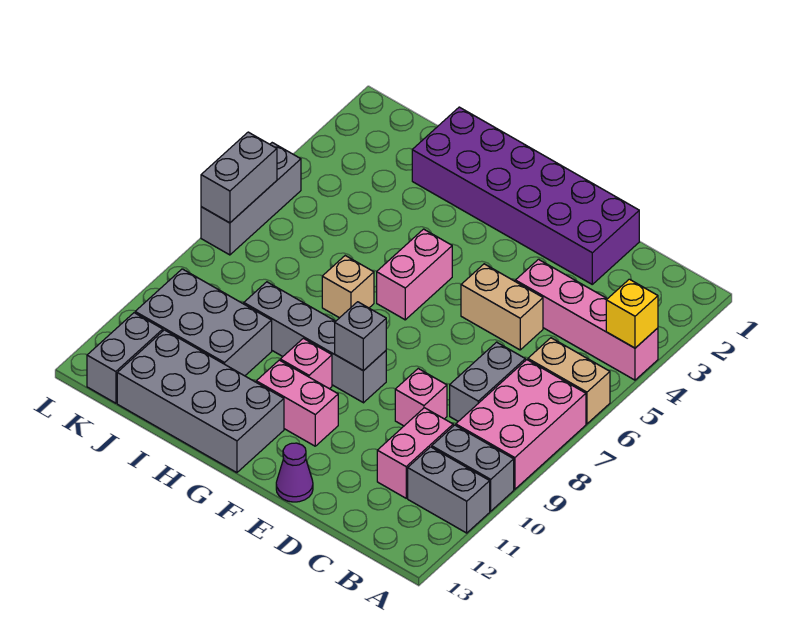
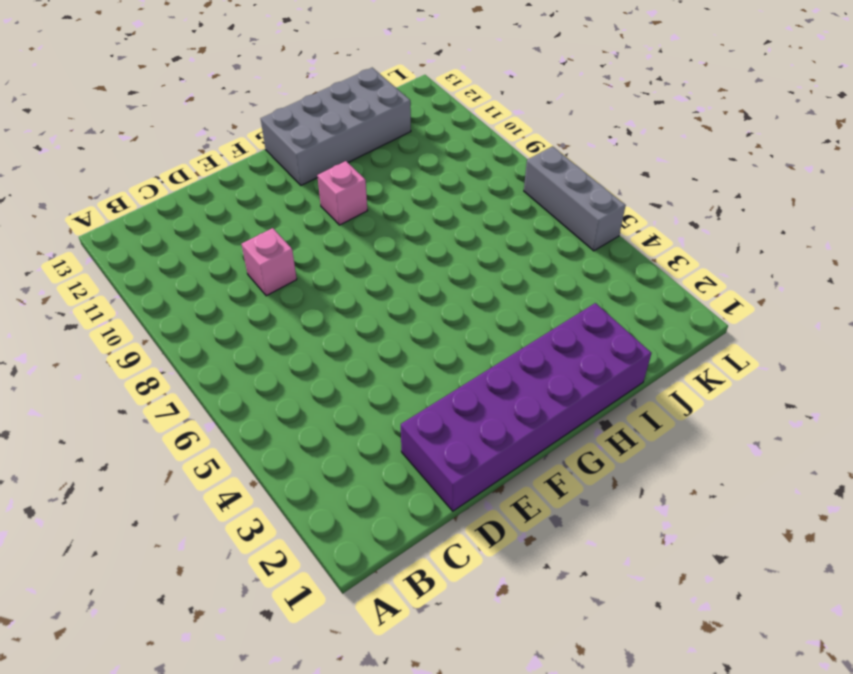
none -> pink brick A4:D4 level 1
none -> tan brick A6:B6 level 1
none -> pink brick A7:B9 level 1

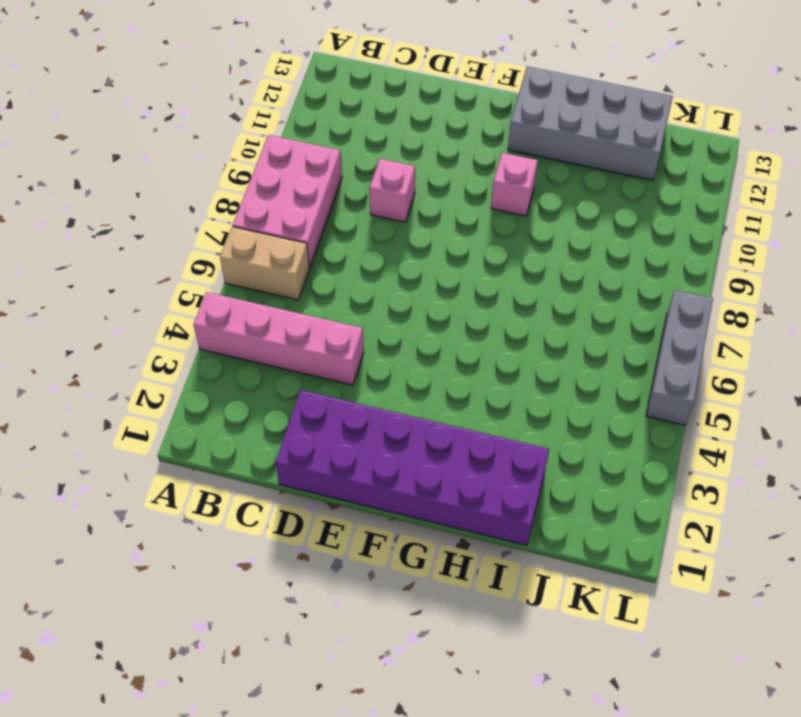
none -> grey brick A10:B10 level 1
none -> grey brick A11:B11 level 1
none -> grey brick C7:C8 level 1

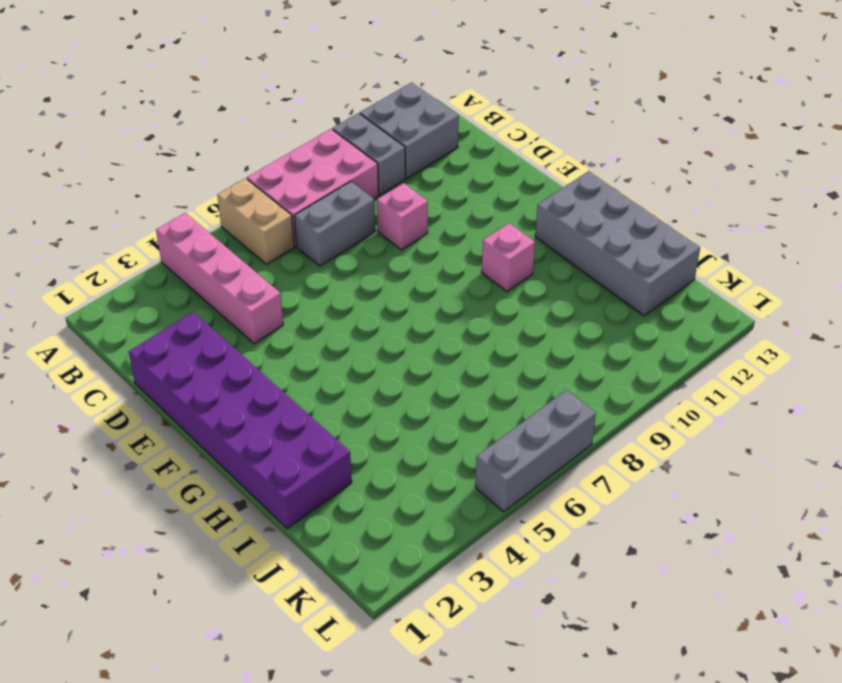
grey brick A11:B12 level 1 -> grey brick A11:B11 level 1
none -> pink brick C10:C11 level 1
none -> tan brick D5:E5 level 1
none -> purple cone E13 level 1

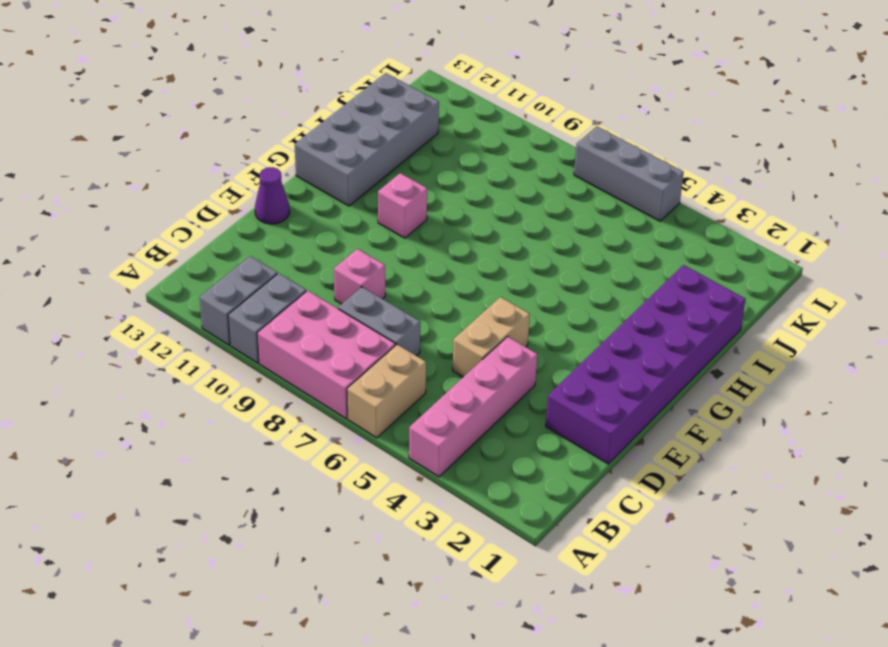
none -> pink brick C10:C11 level 1
none -> grey brick F9:I9 level 1
none -> pink brick F11:G11 level 1

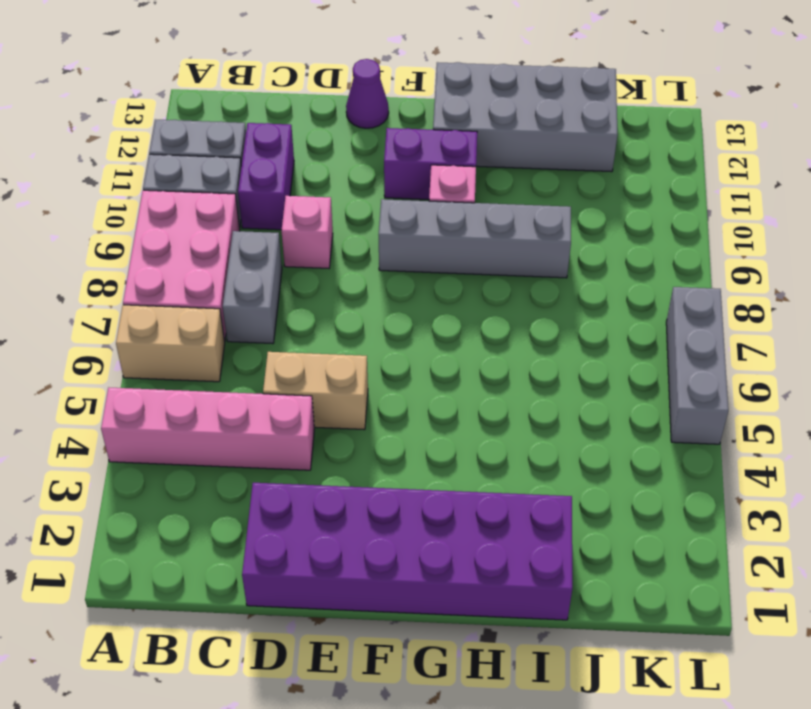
purple brick C10:C11 level 1 -> pink brick C10:C11 level 1
purple brick F11:G11 level 1 -> pink brick F11:G11 level 1
none -> pink brick G5:G6 level 1
none -> tan brick H7 level 1
none -> grey brick I10:K11 level 1

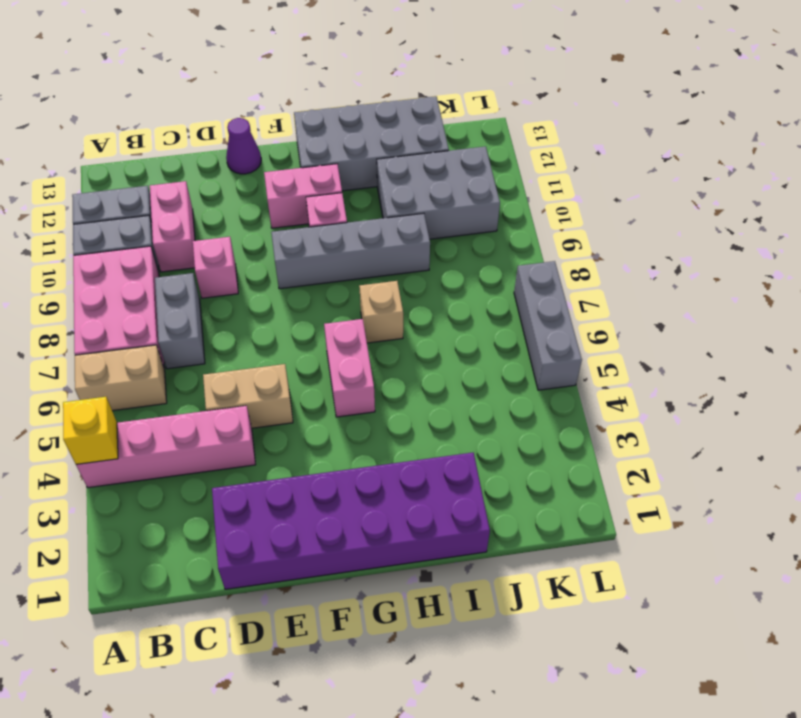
none -> grey brick K12:K13 level 1
none -> grey brick F9 level 2
none -> grey brick L6:L7 level 2

